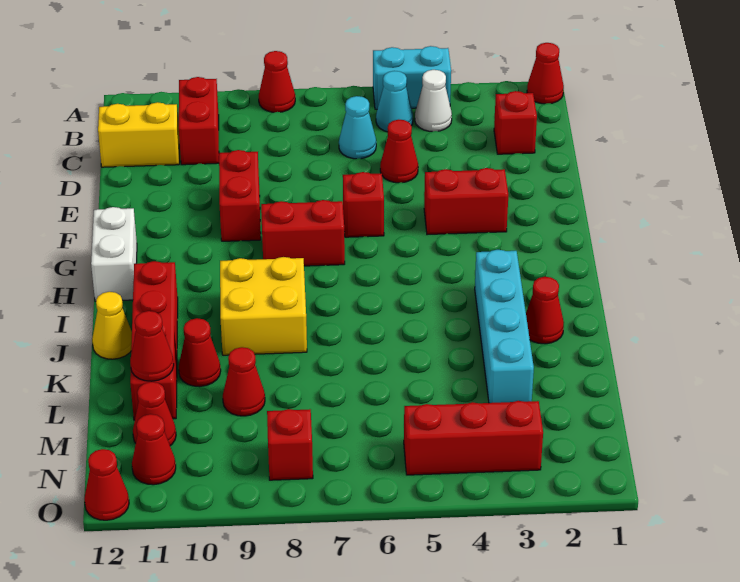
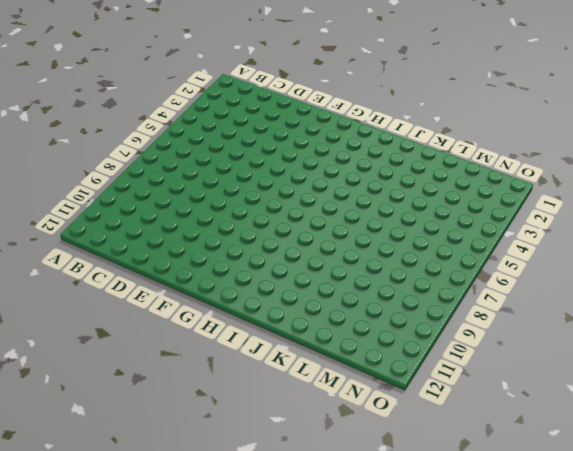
none -> red cone A1 level 1
none -> cyan brick A4:A5 level 1
none -> red cone A8 level 1

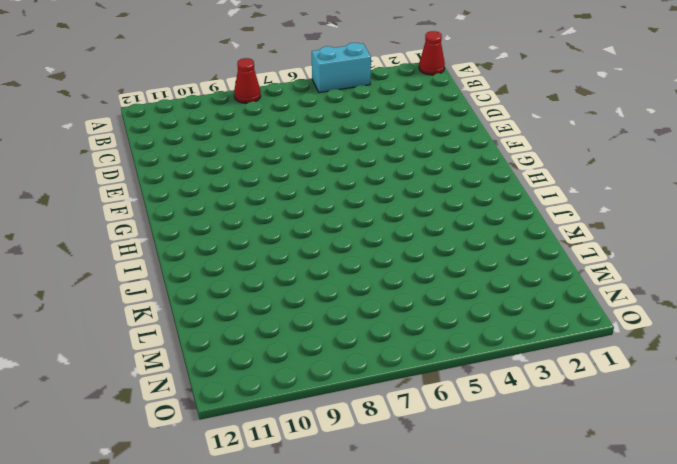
none -> white cone B4 level 1
none -> cyan cone B5 level 1
none -> red brick B10:C10 level 1

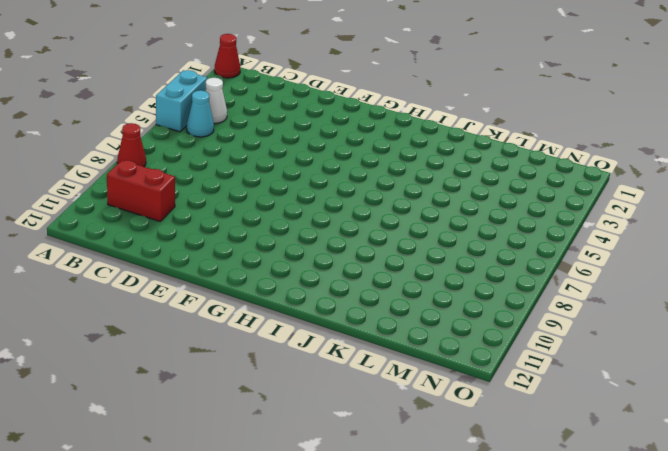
none -> red brick C2 level 1
none -> cyan cone C6 level 1
none -> yellow brick C11:C12 level 1

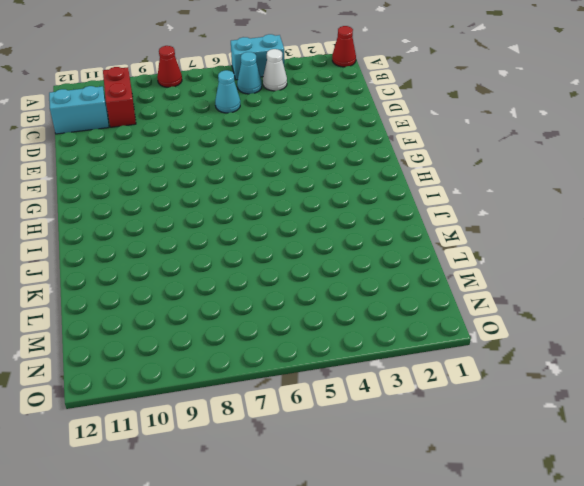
cyan brick C11:C12 level 1 -> yellow brick C11:C12 level 1
none -> red brick C2 level 1
none -> red cone D5 level 1
none -> red brick E9:F9 level 1

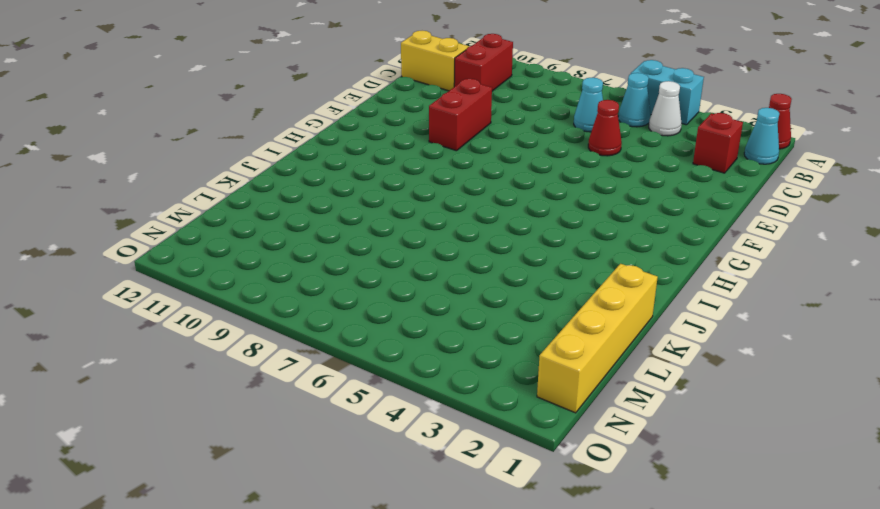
cyan cone B1 level 1 -> none
yellow brick K1:N1 level 1 -> none
none -> red cone A8 level 1
none -> red brick F3:F4 level 1
none -> red brick F6 level 1

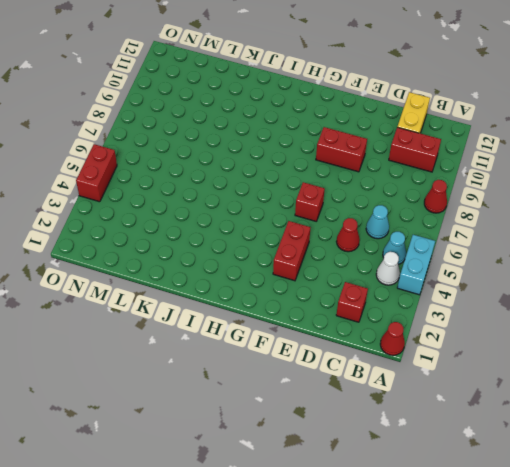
red brick O4:O5 level 1 -> red brick G7:G8 level 1
none -> white brick G12:H12 level 1
none -> cyan brick I3:L3 level 1
none -> yellow brick I8:J9 level 1

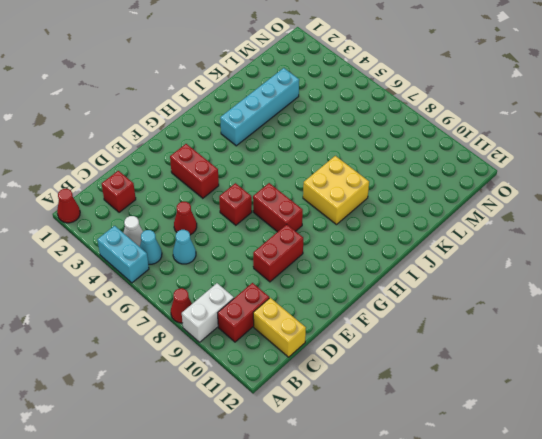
white brick A9:B9 level 1 -> white brick G12:H12 level 1
none -> red brick I11:L11 level 1
none -> red cone J2 level 1
none -> yellow cone J12 level 1

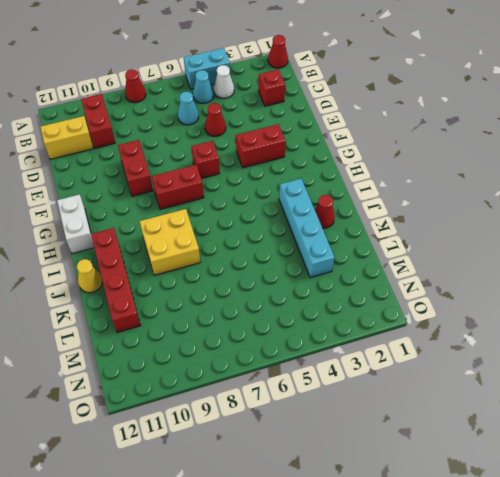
none -> red cone K10 level 1
none -> red cone L9 level 1
none -> red cone M11 level 1

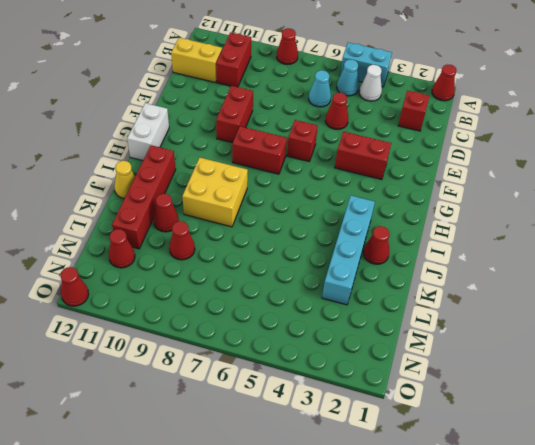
none -> red brick N3:N5 level 1
none -> red brick N8 level 1
none -> red cone N11 level 1

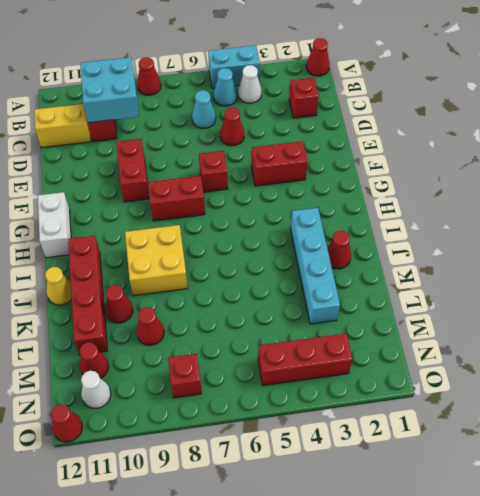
cyan brick B9:C10 level 2 -> none
white cone N11 level 1 -> red cone N11 level 1
none -> red cone L11 level 2

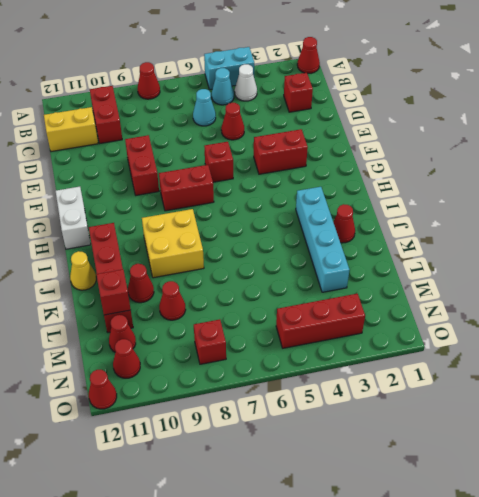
red brick L11 level 2 -> red cone L11 level 2

